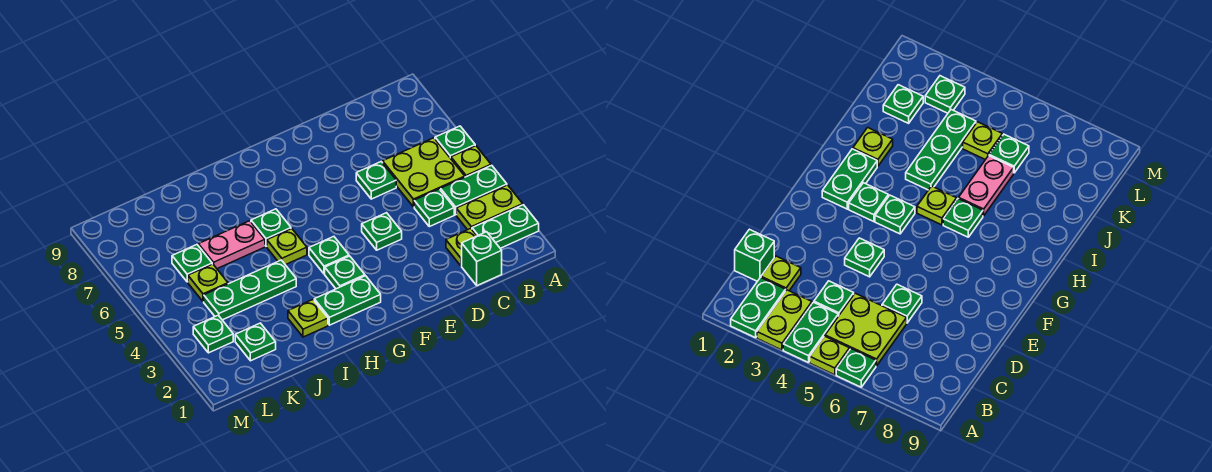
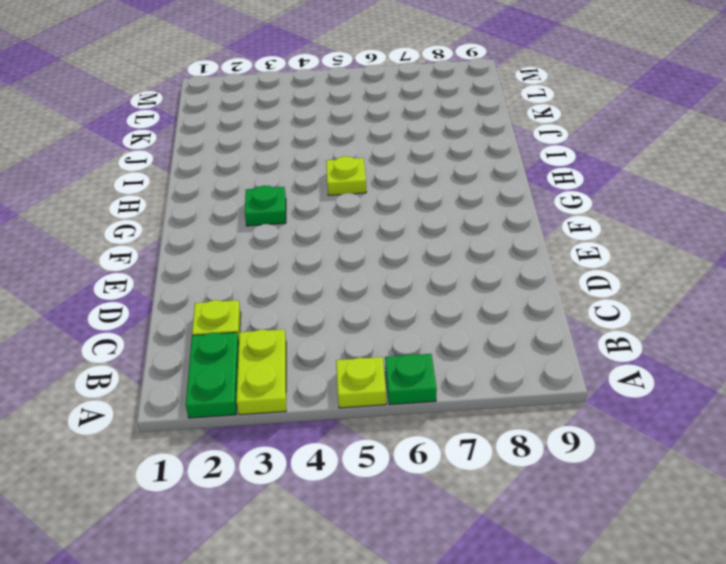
none -> green plate A4:B4 level 1
none -> lime plate B5:C6 level 1
none -> green brick C1 level 1

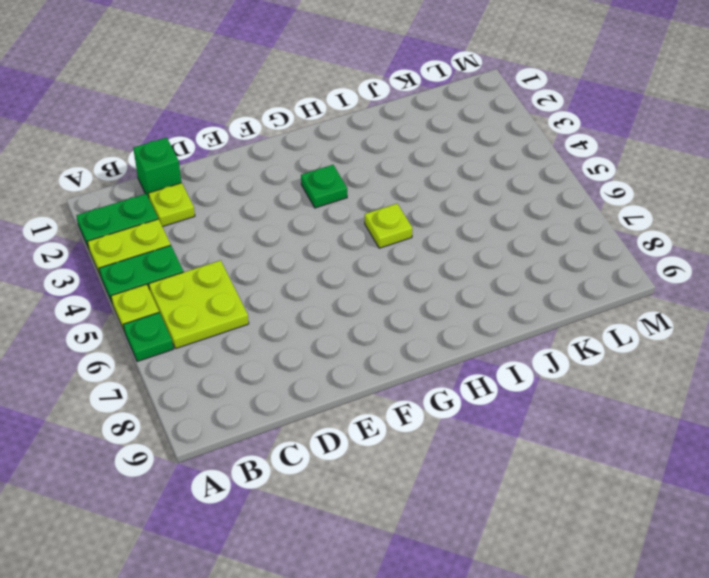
none -> green plate C4 level 1
none -> green plate D6 level 1
none -> green plate E4 level 1

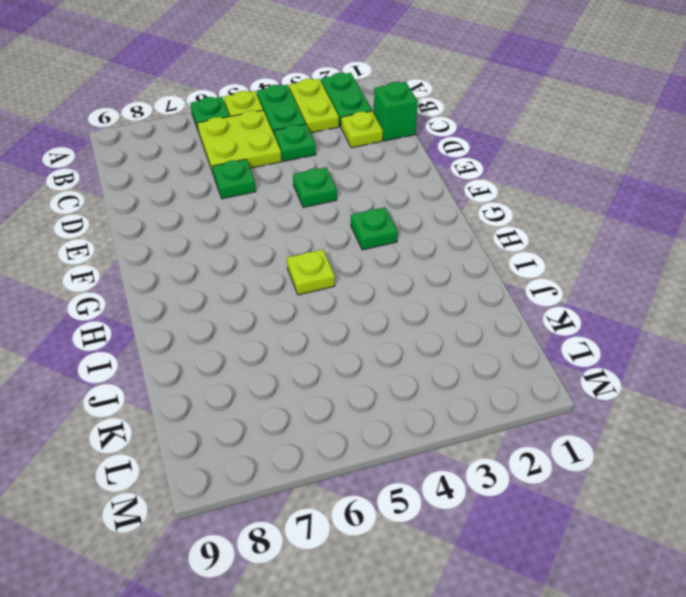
none -> green plate G2:H2 level 1
none -> green plate G4 level 1
none -> green plate H6 level 1

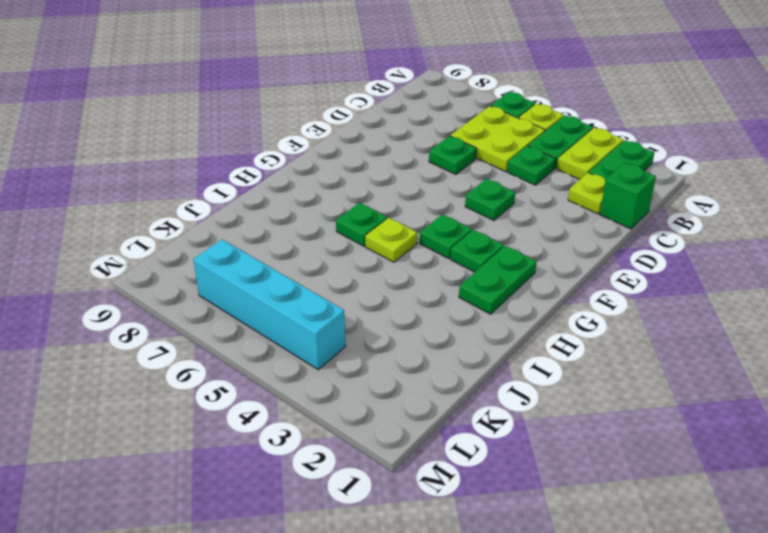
cyan brick L4:L7 level 1 -> none
none -> lime plate I2 level 1
none -> green plate I4:K4 level 1
none -> pink plate I6:J6 level 1

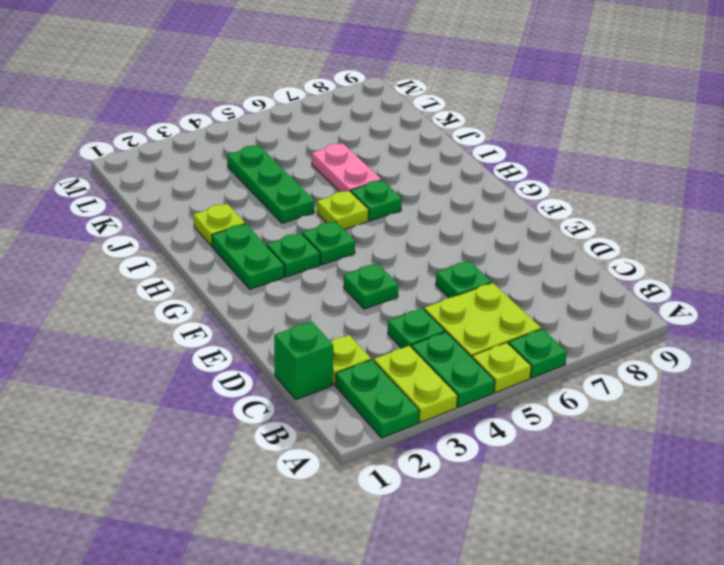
none -> green plate K2 level 1
none -> lime plate K5 level 1
none -> green plate K6 level 1

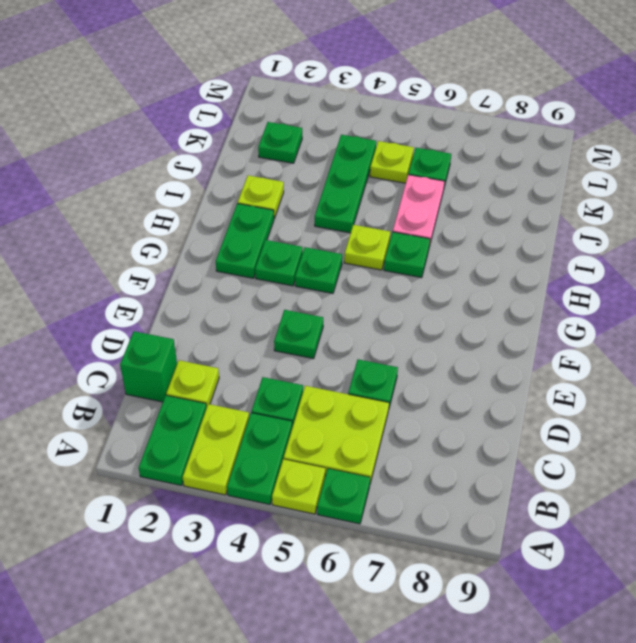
none -> green plate L3 level 1

